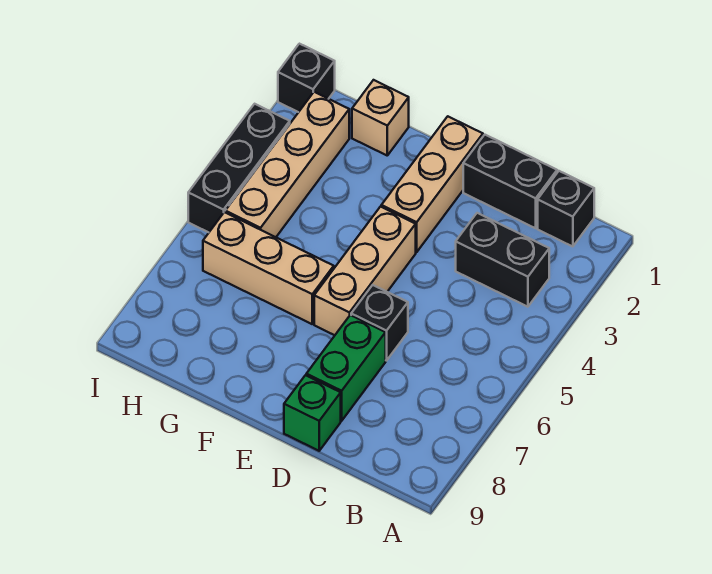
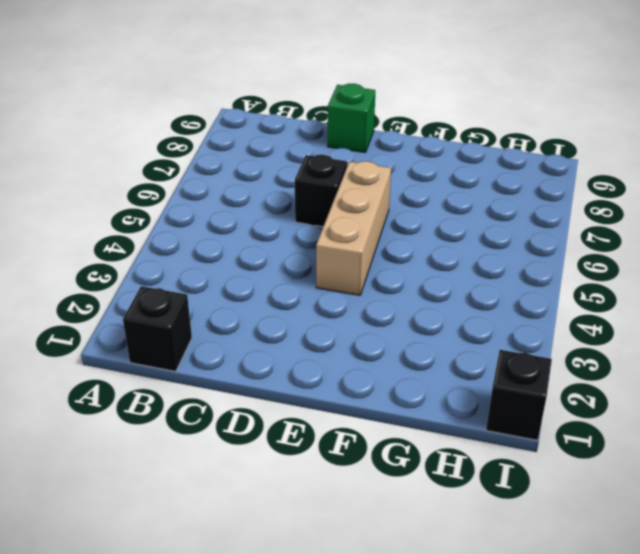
none -> black brick B3:C3 level 1
none -> black brick C1:D1 level 1
none -> green brick D7:D8 level 1

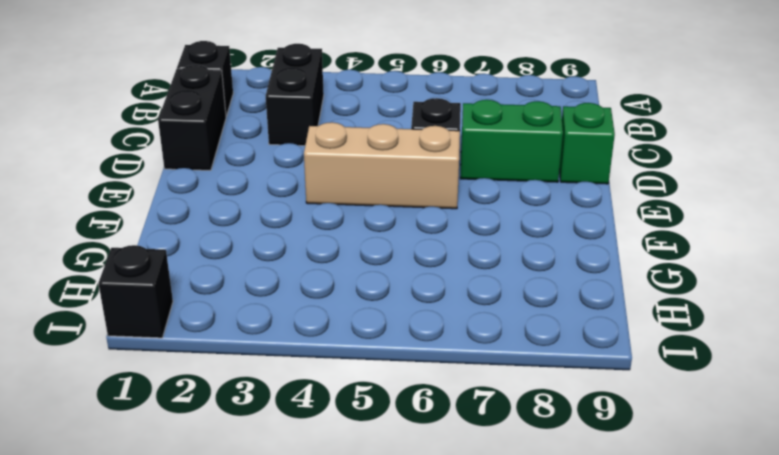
none -> tan brick E1:E3 level 1
none -> tan brick F6:H6 level 1
none -> tan brick G1 level 1

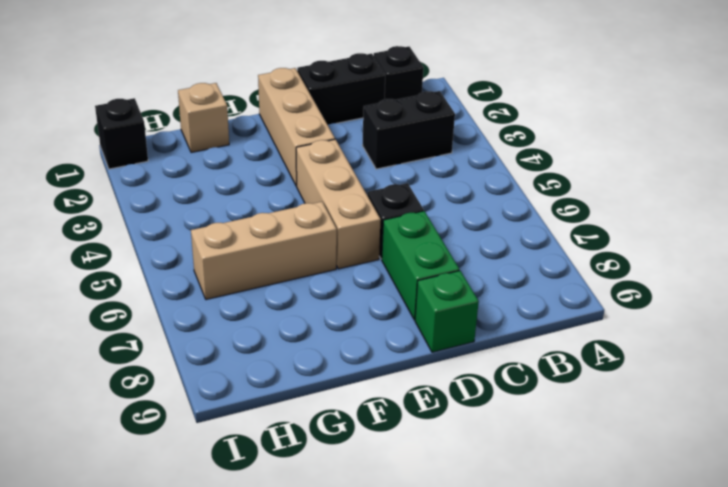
none -> tan brick H2:H5 level 1
none -> black brick I3:I5 level 1

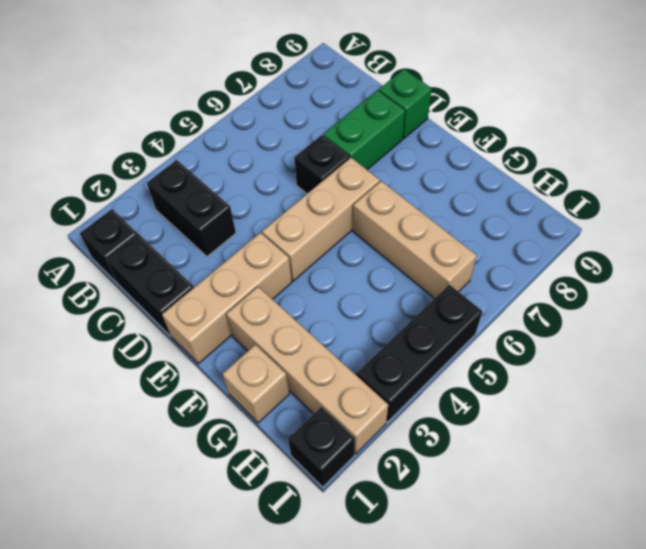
tan brick F2:I2 level 1 -> tan brick H2:H5 level 1

